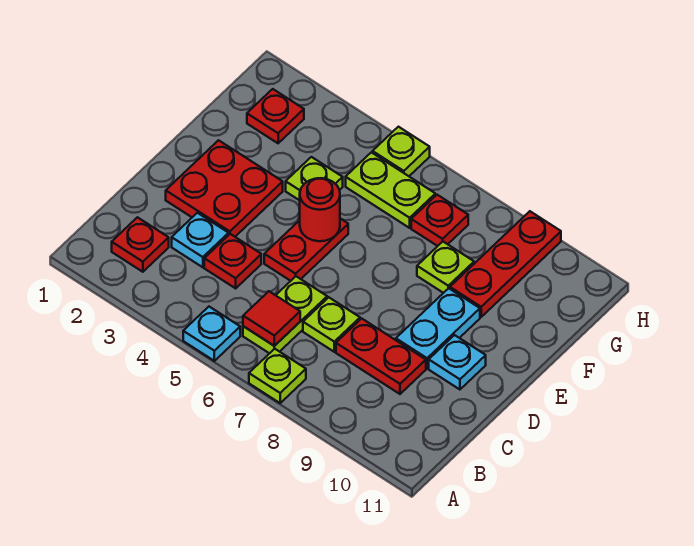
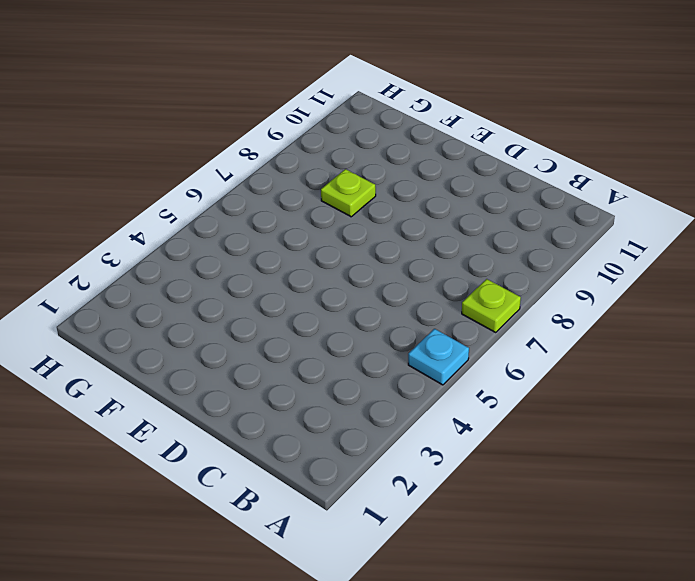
none -> red plate B2 level 1
none -> lime plate B6:C6 level 1
none -> cyan plate C3 level 1

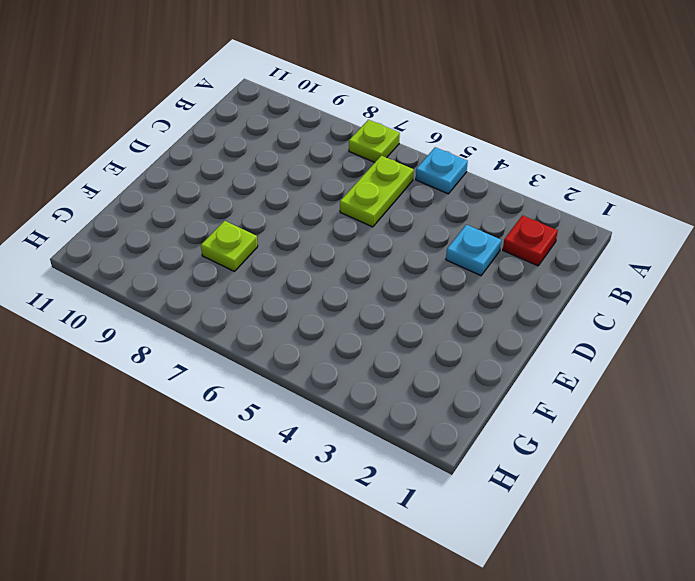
none -> red plate C4 level 1
none -> lime plate C7 level 1
none -> red plate C8:C9 level 1

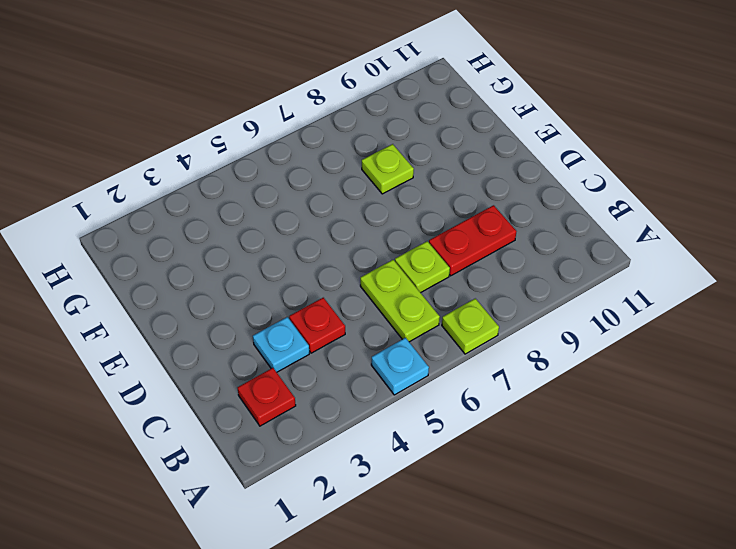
none -> red plate D2:E3 level 1
none -> red plate D5:E5 level 1
none -> cyan plate D9:E9 level 1

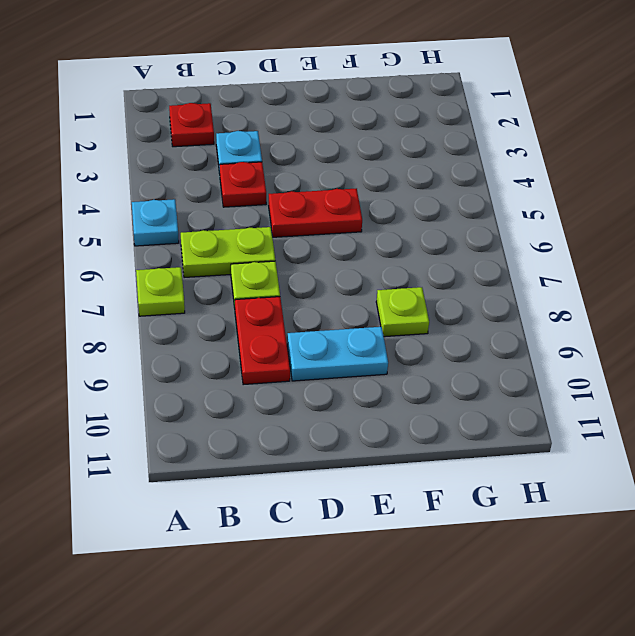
none -> red plate D2:E3 level 1
none -> cyan plate D10 level 1
none -> lime plate F4 level 1

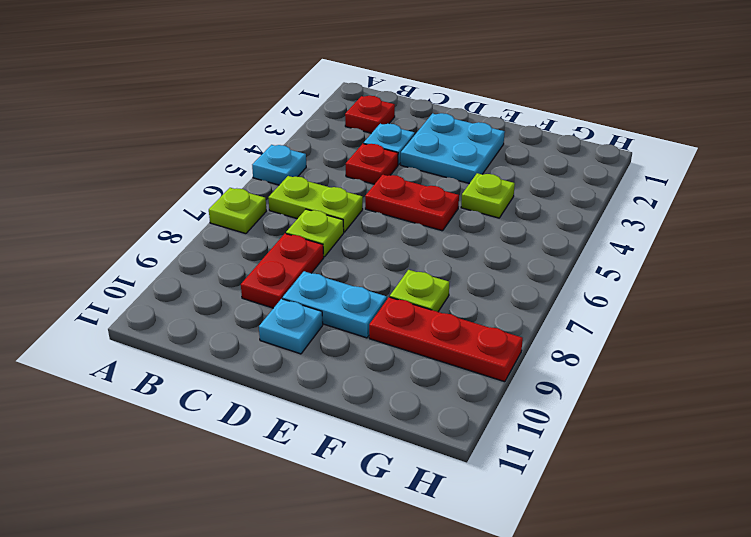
cyan plate D2:E3 level 1 -> red plate D2:E3 level 1
none -> red plate G2 level 1
none -> lime plate G5:G6 level 1
none -> red plate G7 level 1

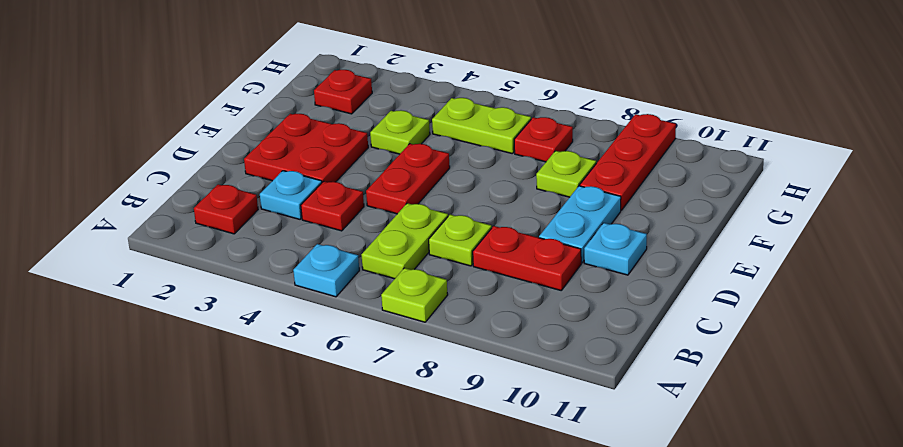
none -> lime plate H5 level 1
none -> red tile B6 level 2
none -> red round brick E5 level 2

